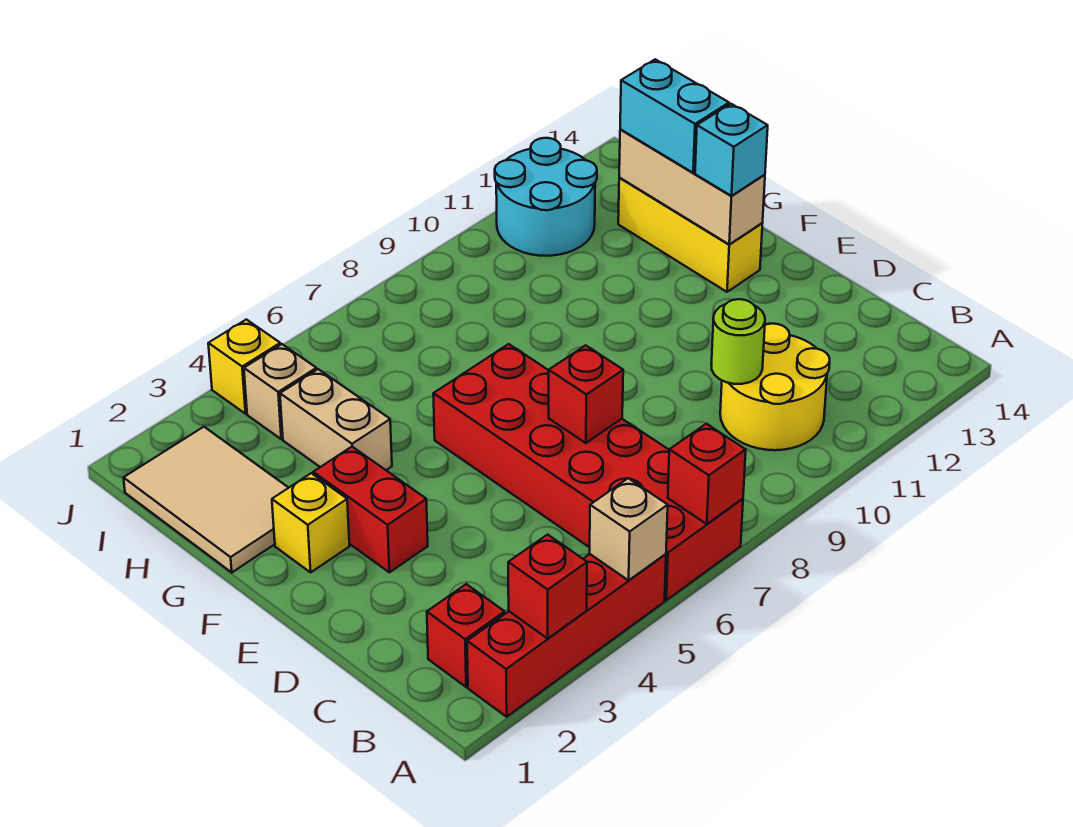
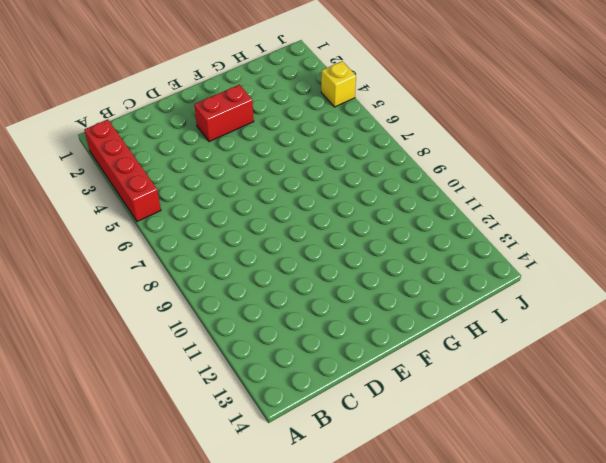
none -> red brick A6:F7 level 1
none -> red brick B2 level 1
none -> yellow round brick B10:C11 level 1

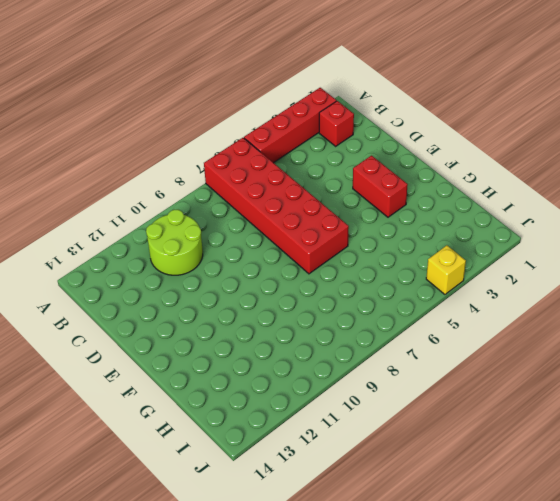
lime round brick B10:C11 level 1 -> yellow round brick B10:C11 level 1
none -> yellow brick F2 level 1
none -> yellow brick F13:H13 level 1
none -> tan tile G1:I2 level 1

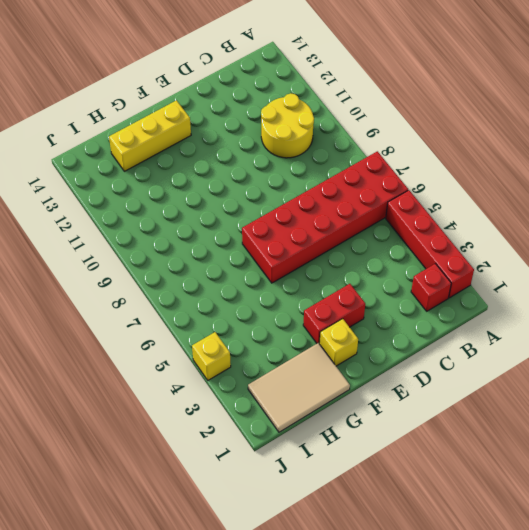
none -> tan brick G4:H4 level 1
none -> tan brick I4 level 1
none -> cyan round brick I11:J12 level 1

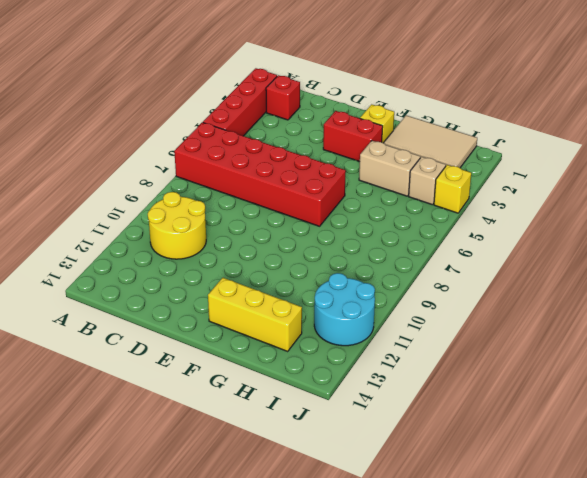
none -> red brick A3 level 2
none -> tan brick A5 level 2
none -> red brick A7 level 2

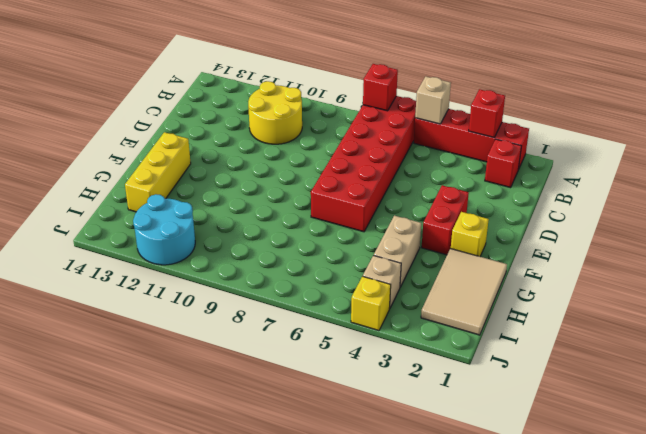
none -> lime round brick C10 level 2
none -> red brick D7 level 2
none -> tan brick F13:H13 level 2

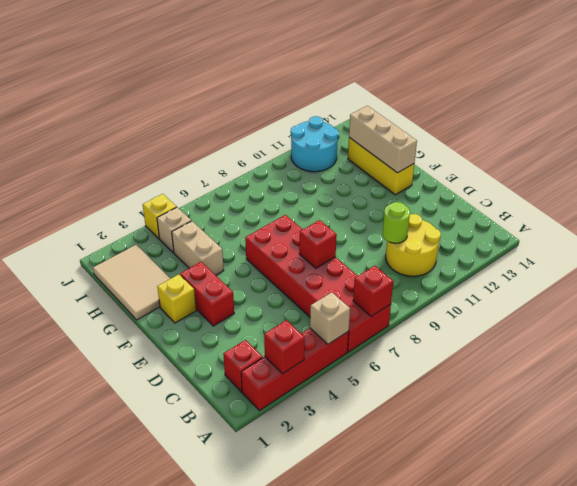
none -> cyan brick F13 level 3
none -> cyan brick G13:H13 level 3

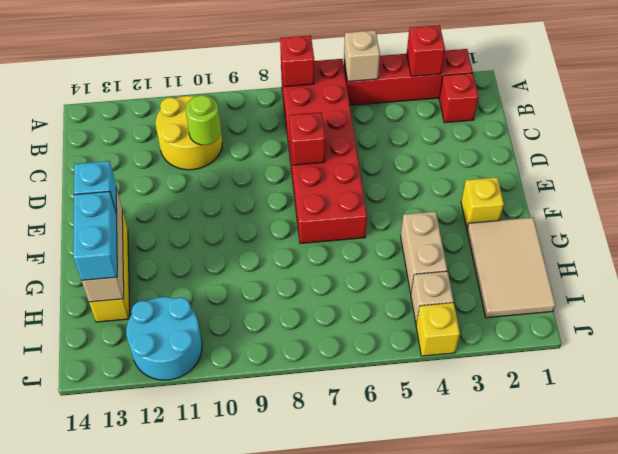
none -> red brick E3:F3 level 1

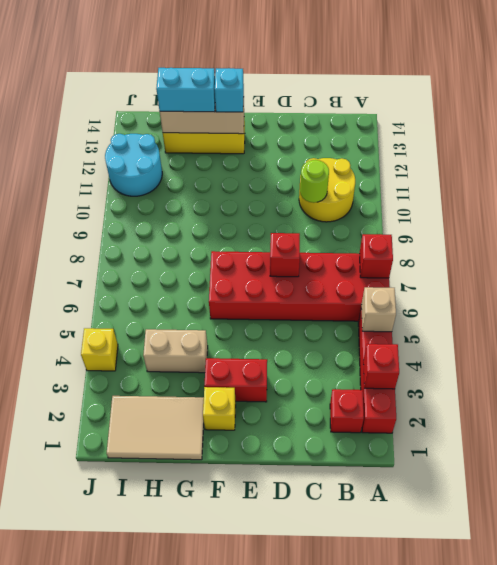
none -> tan brick I4 level 1

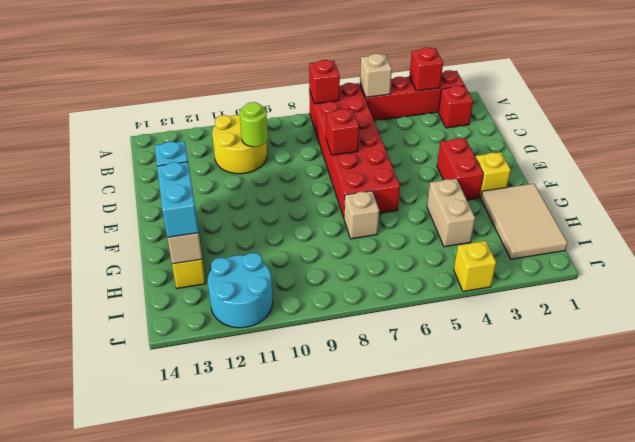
tan brick G7 level 1 -> tan brick I4 level 1

